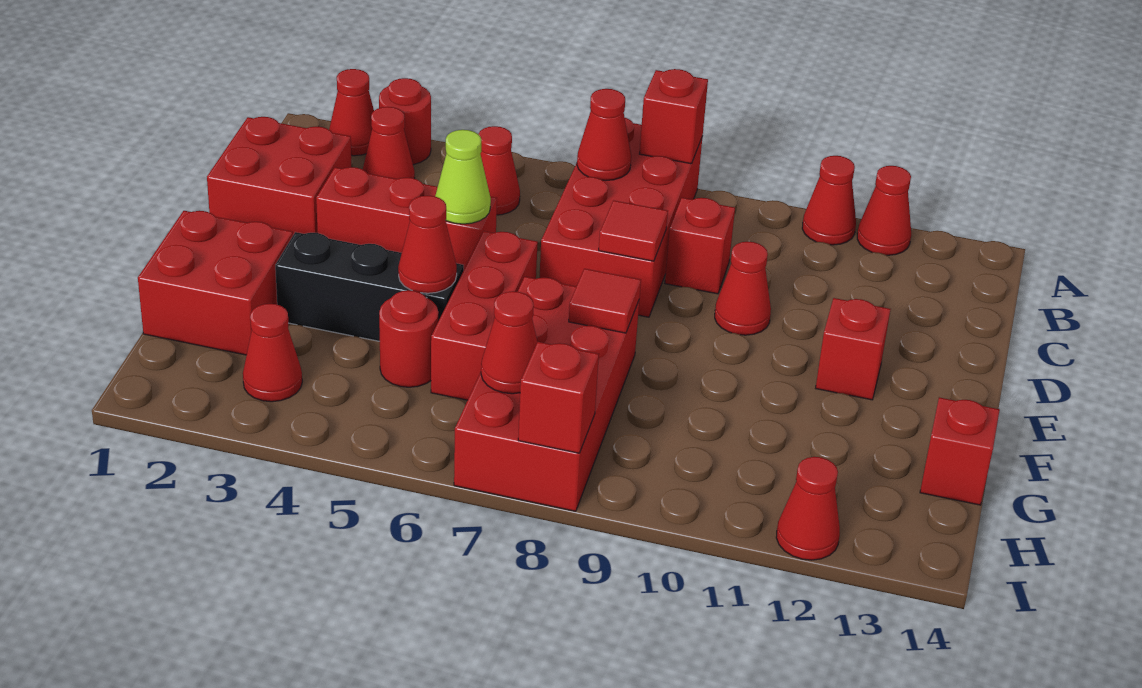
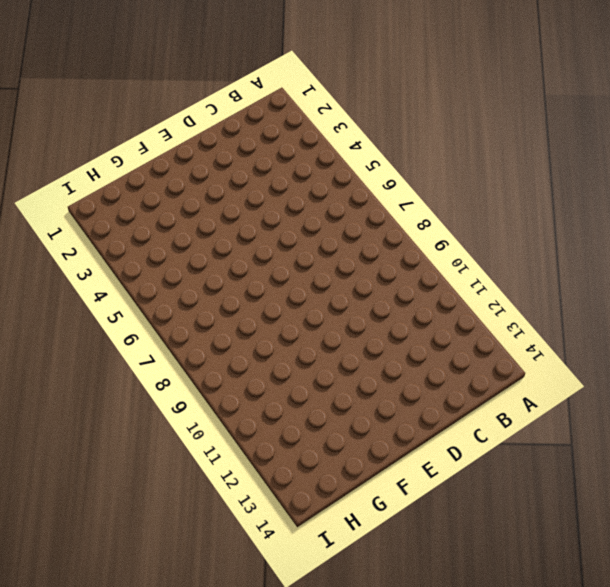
none -> red cone A2 level 1
none -> red round brick A3 level 1
none -> red brick A7:D8 level 1

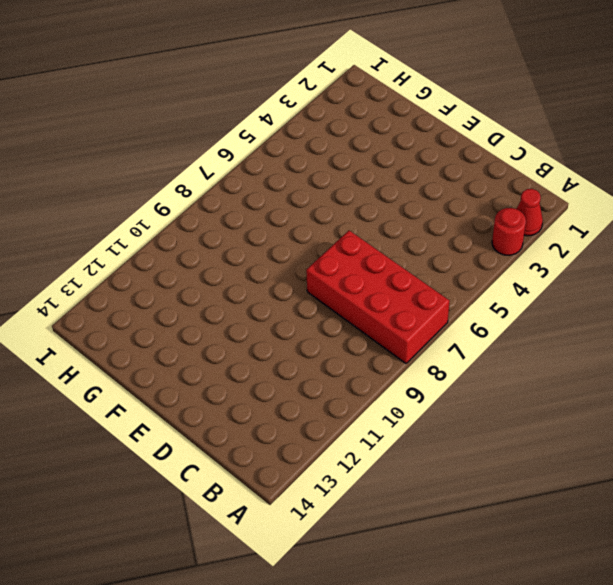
none -> red cone A11 level 1
none -> red cone A12 level 1
none -> red cone B3 level 1

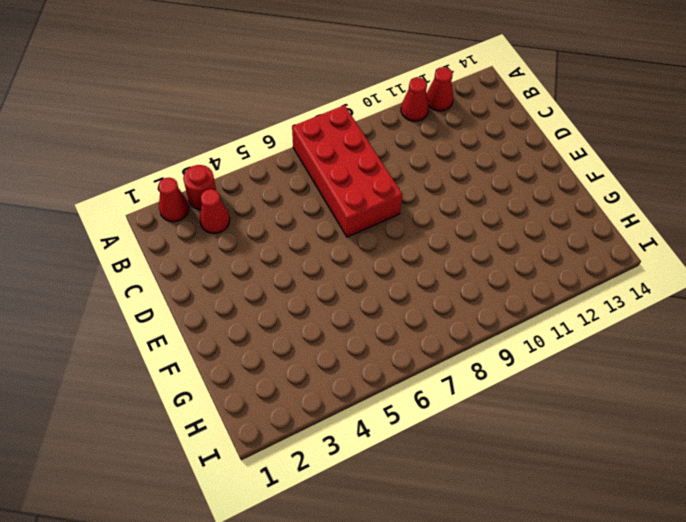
none -> red cone B5 level 1
none -> red brick C1:D2 level 1
none -> red brick C9 level 1

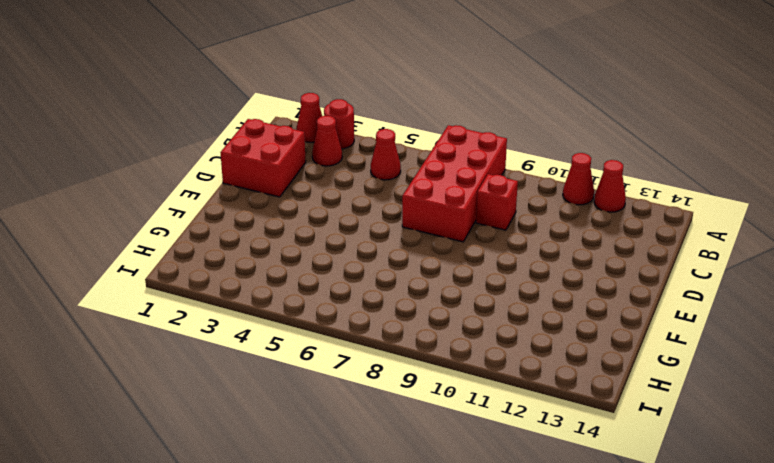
none -> red brick D3:D5 level 1
none -> red cone D10 level 1
none -> red brick E6:G6 level 1

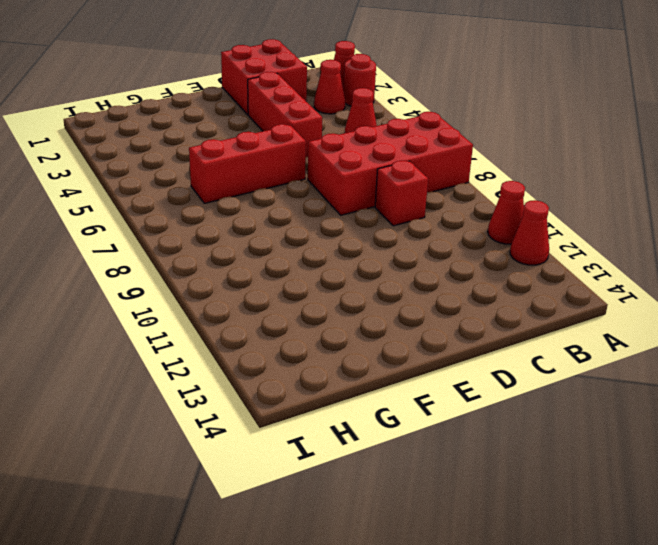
none -> red cone D10 level 1
none -> red brick E12 level 1
none -> red brick F1:G2 level 1

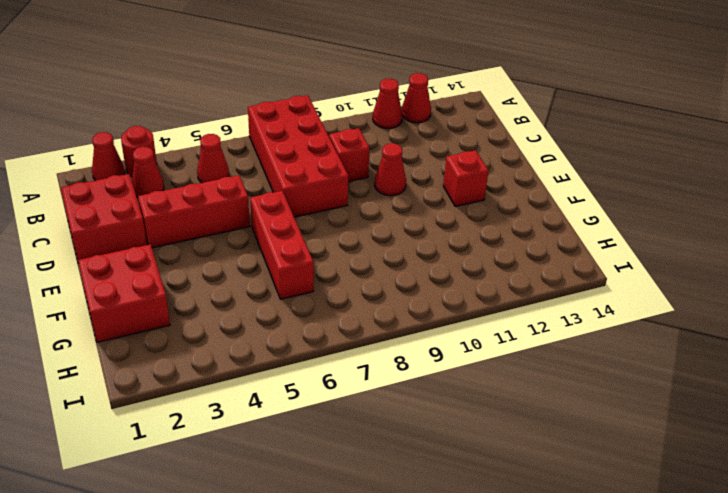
none -> black brick F3:F5 level 1
none -> red brick F7:I8 level 1
none -> red round brick G5 level 1

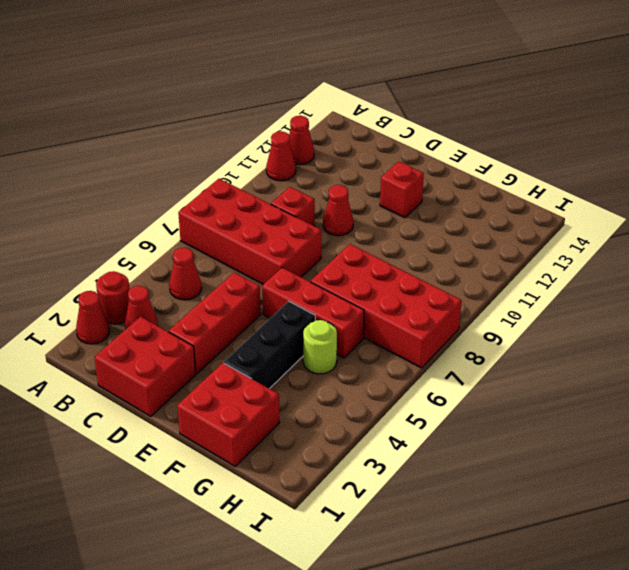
lime round brick G5 level 1 -> red round brick G5 level 1
none -> red brick G14 level 1
none -> red cone H3 level 1
none -> red cone I12 level 1

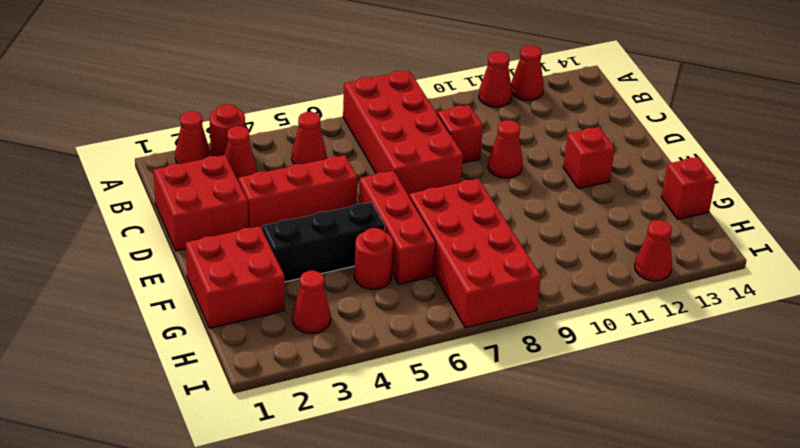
none -> red brick A8 level 2
none -> red cone B7 level 2
none -> lime cone D5 level 2

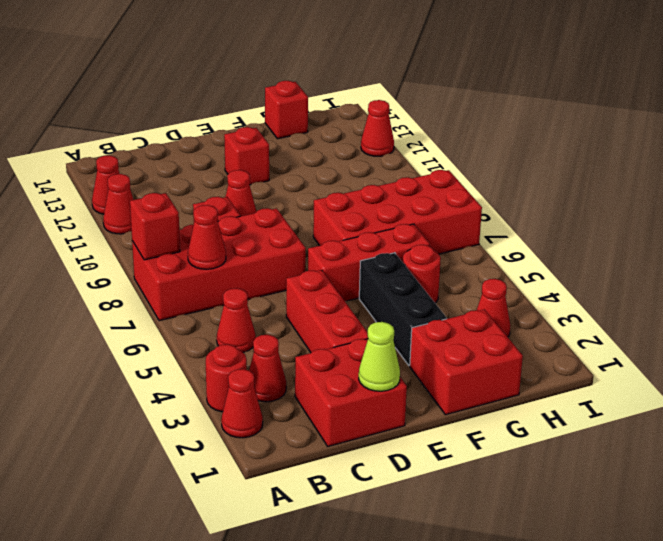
lime cone D1 level 2 -> lime cone D5 level 2
none -> red tile D8 level 2
none -> red cone F5 level 2
none -> red tile F8 level 2

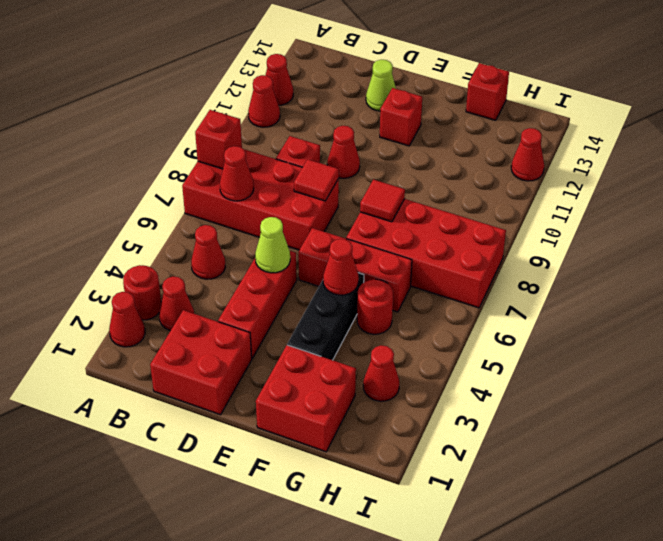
lime cone D13 level 1 -> none
none -> red cone H7 level 2
none -> red brick I8 level 2

